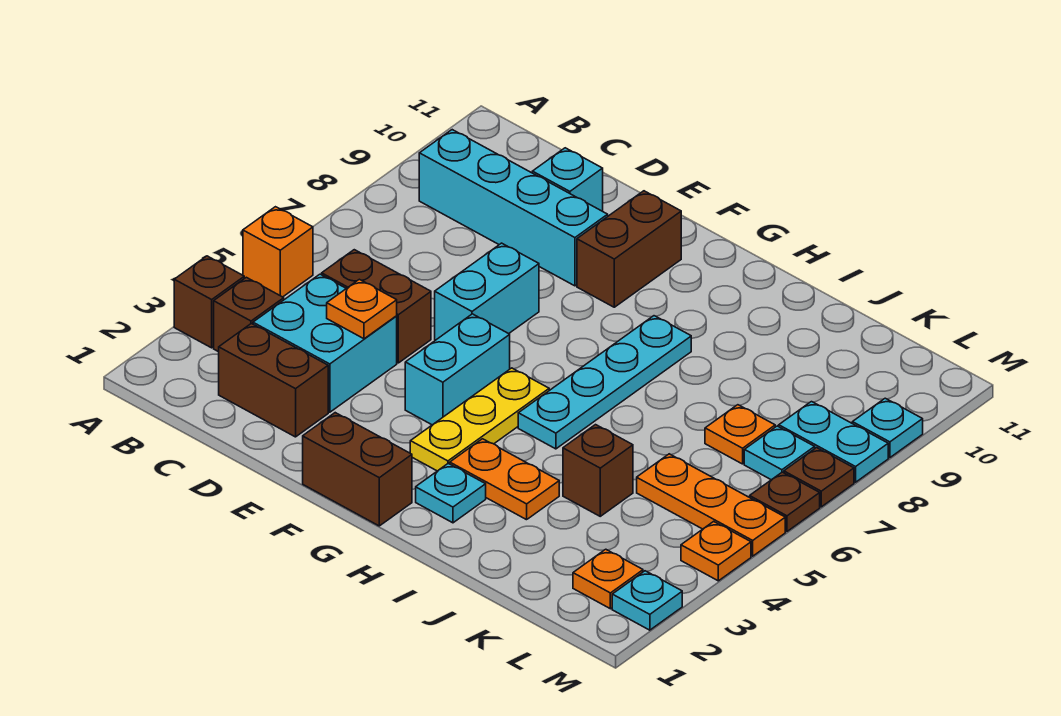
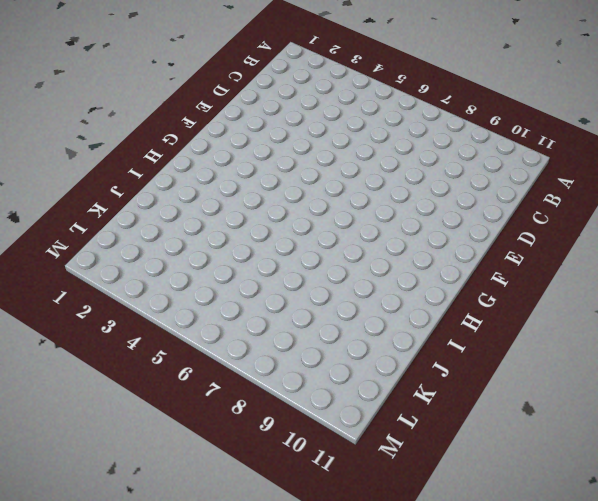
none -> brown brick A3 level 1
none -> orange brick A5 level 1
none -> brown brick B3 level 1

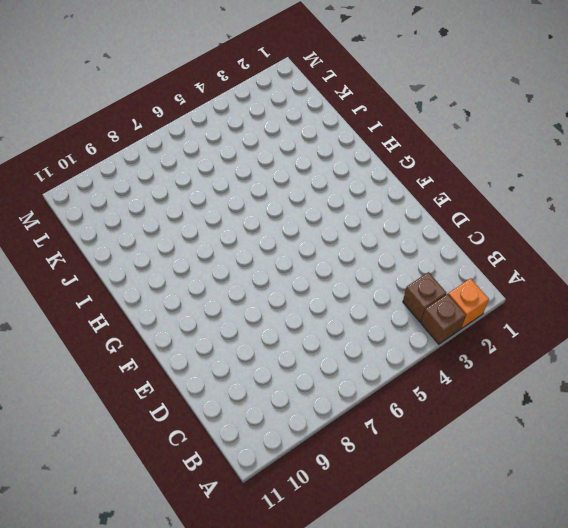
orange brick A2 level 1 -> orange brick A5 level 1
none -> cyan brick B9:E9 level 1
none -> brown brick C2:D2 level 1
none -> cyan brick C3:D4 level 1

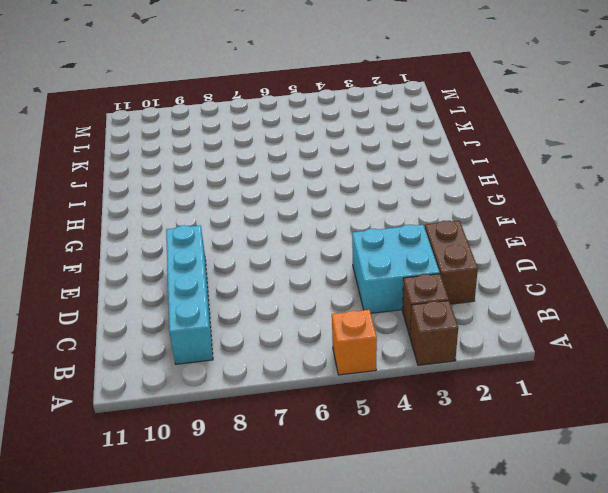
none -> brown brick C5:D5 level 1
none -> cyan brick D10 level 1
none -> cyan brick E6:E7 level 1

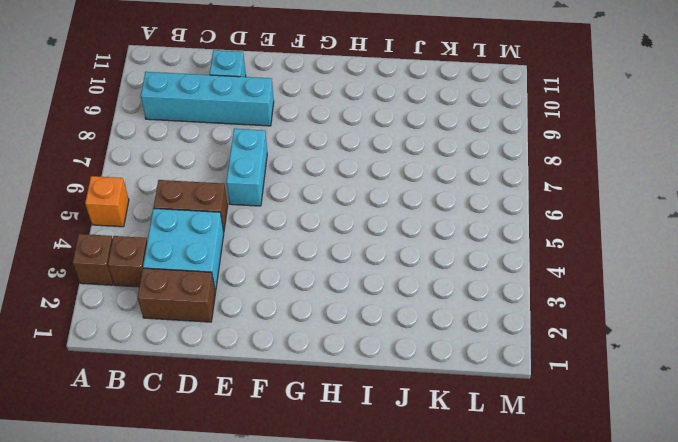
none -> brown brick F1:G1 level 1
none -> cyan brick F4:F5 level 1
none -> brown brick F9:F10 level 1

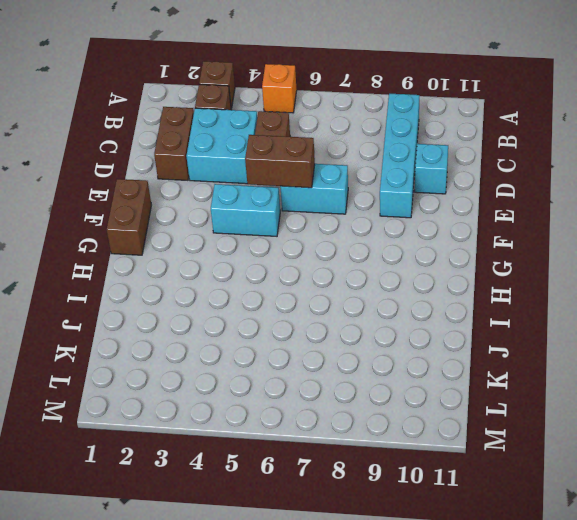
brown brick E5:E6 level 2 -> brown brick F9:F10 level 1
none -> yellow plate G3:G5 level 1
none -> cyan plate H2 level 1
none -> orange plate H3:I3 level 1

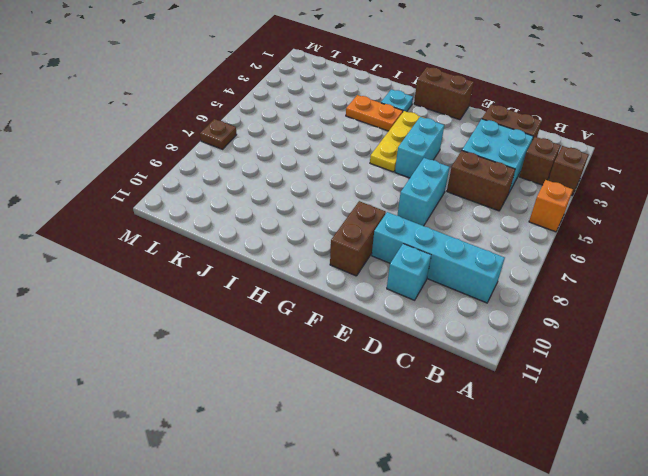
none -> cyan plate H5:H8 level 1
none -> brown brick J4 level 1
none -> orange plate K5:M5 level 1

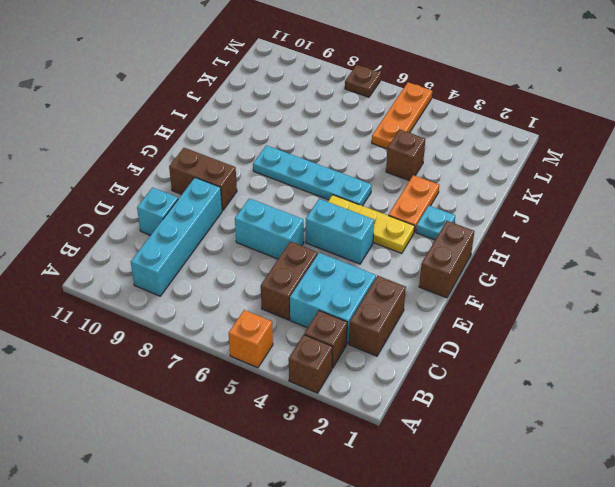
none -> orange plate K7 level 1
none -> orange plate L2 level 1
none -> cyan plate L7 level 1

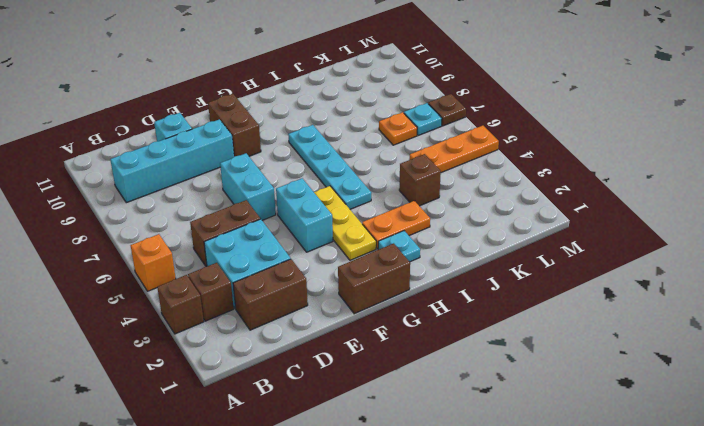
none -> orange plate L2 level 1
none -> cyan plate L8:M8 level 1
none -> cyan plate M2 level 1

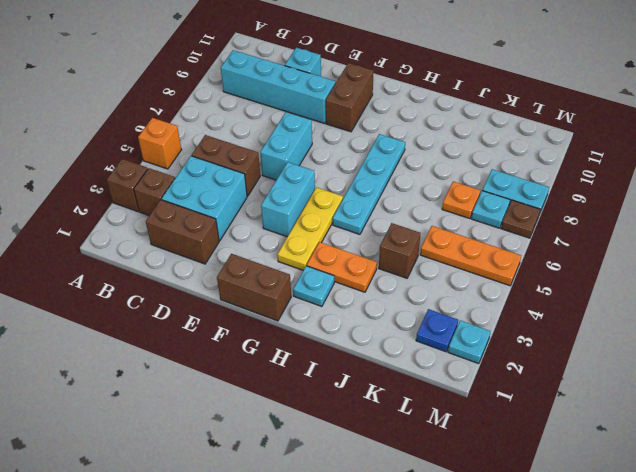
blue plate L2 level 1 -> orange plate L2 level 1
none -> orange plate M4 level 1
none -> brown plate M6 level 1
none -> cyan plate M9 level 1

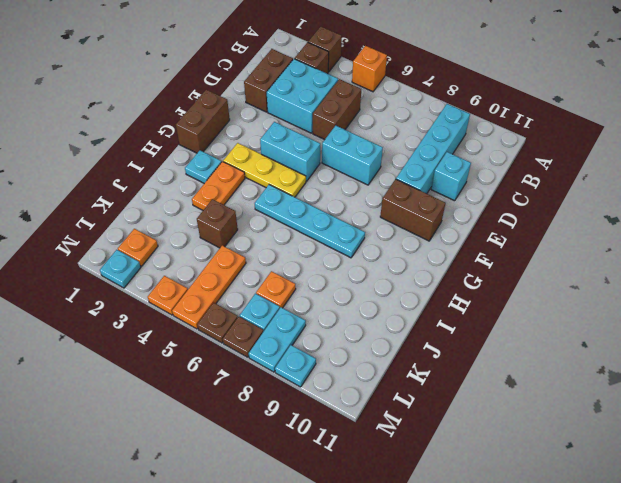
none -> orange plate D4 level 2

